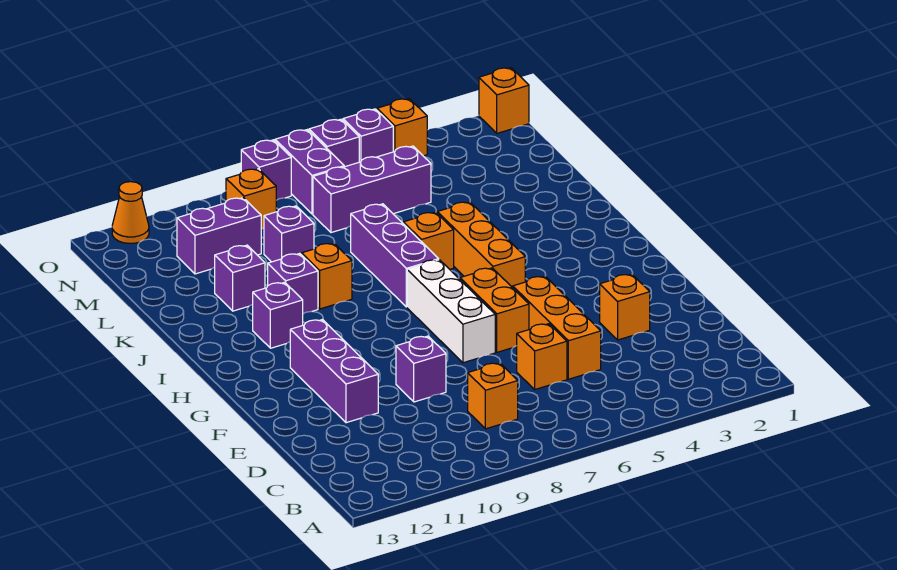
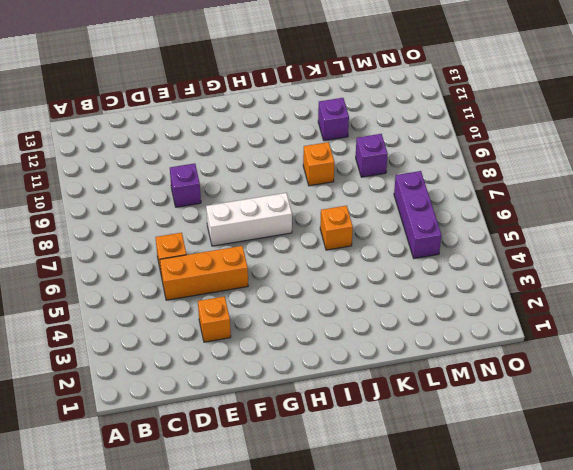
none -> orange brick C8 level 1
none -> purple brick E11:G11 level 1
none -> orange brick F6:G6 level 1

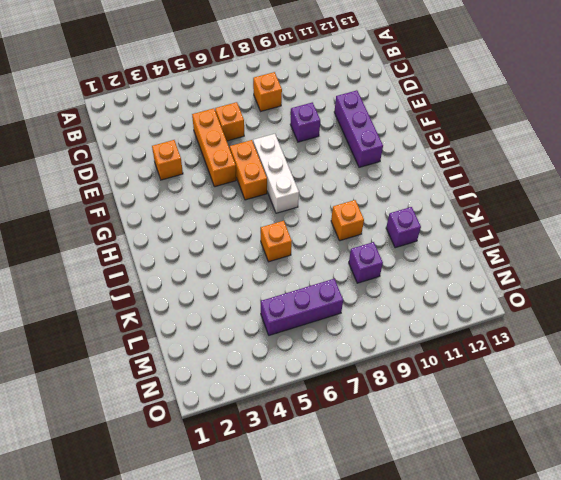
none -> orange brick H5:J5 level 1
none -> purple brick I7:K7 level 1
none -> purple brick I11 level 1

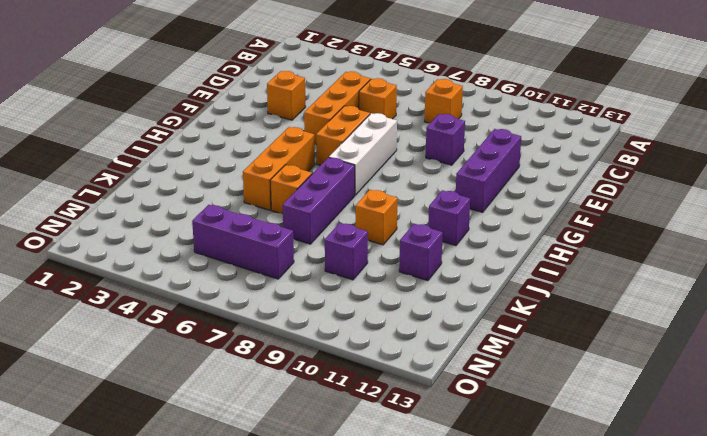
none -> purple brick J10 level 1
none -> purple brick M10:M11 level 1
none -> purple brick N7:O7 level 1

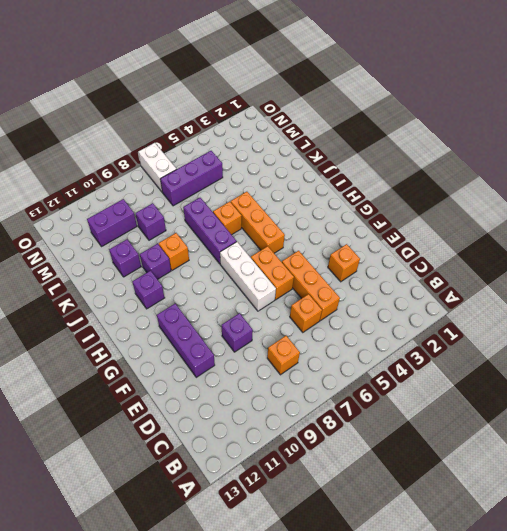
white brick N7:O7 level 1 -> purple brick N7:O7 level 1
none -> orange brick N9 level 1
none -> orange brick O1 level 1
none -> orange brick O4 level 1

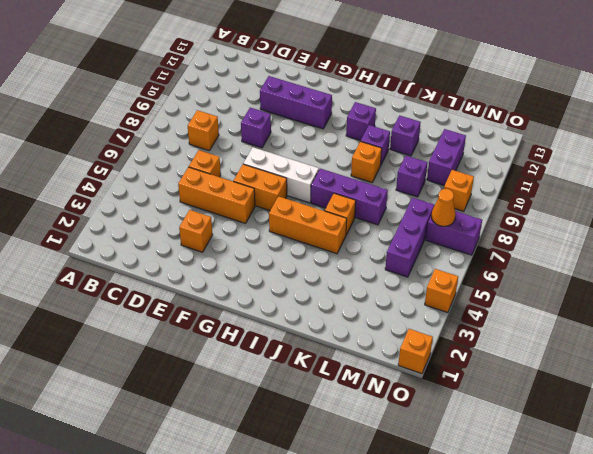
orange cone N7 level 2 -> orange cone O12 level 1
none -> purple brick O5 level 1
none -> purple brick O6 level 1
none -> purple brick O8 level 1

